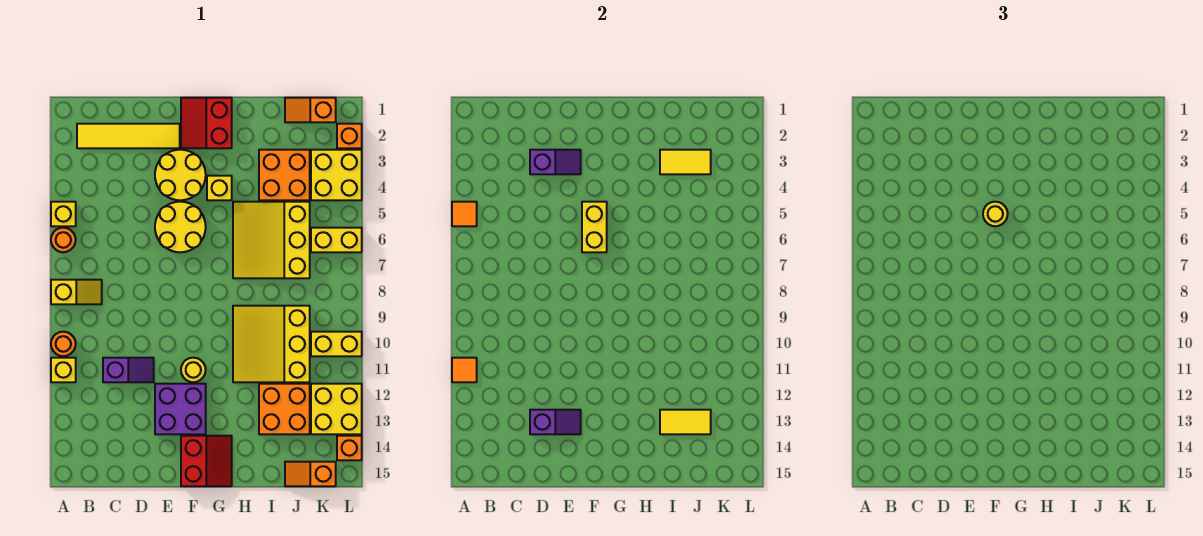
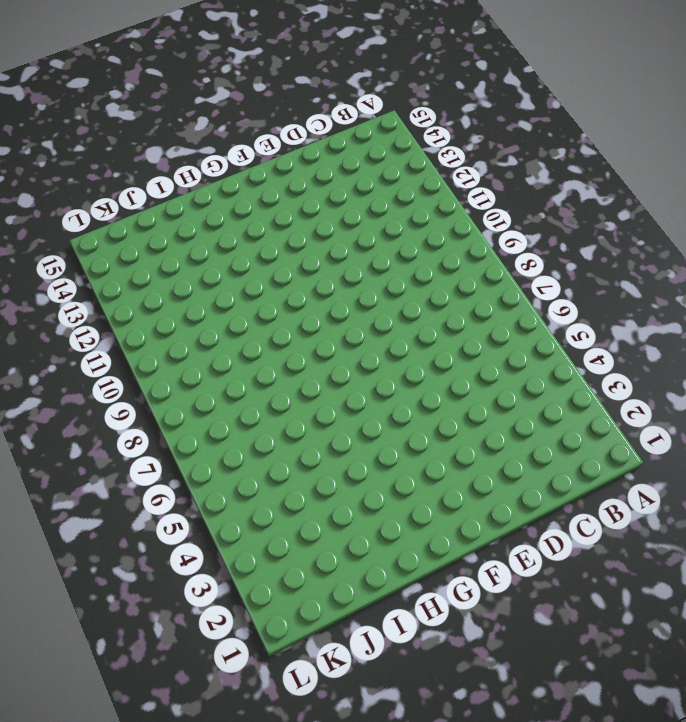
none -> yellow brick A5 level 1
none -> orange round brick A6 level 1
none -> yellow slope A8:B8 level 1 top A
none -> orange round brick A10 level 1

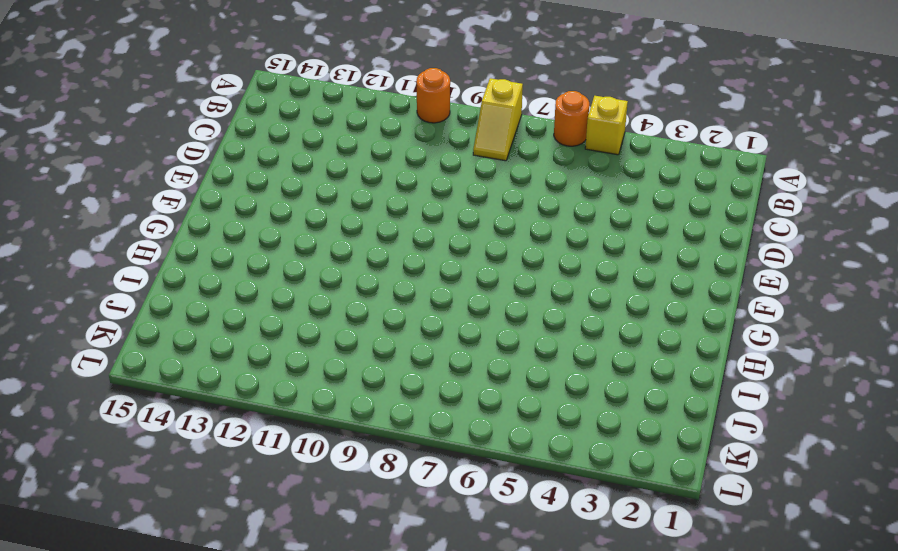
none -> yellow brick A11 level 1
none -> yellow tile B2:E2 level 1
none -> purple slope C11:D11 level 1 top C
none -> yellow round brick E3:F4 level 1

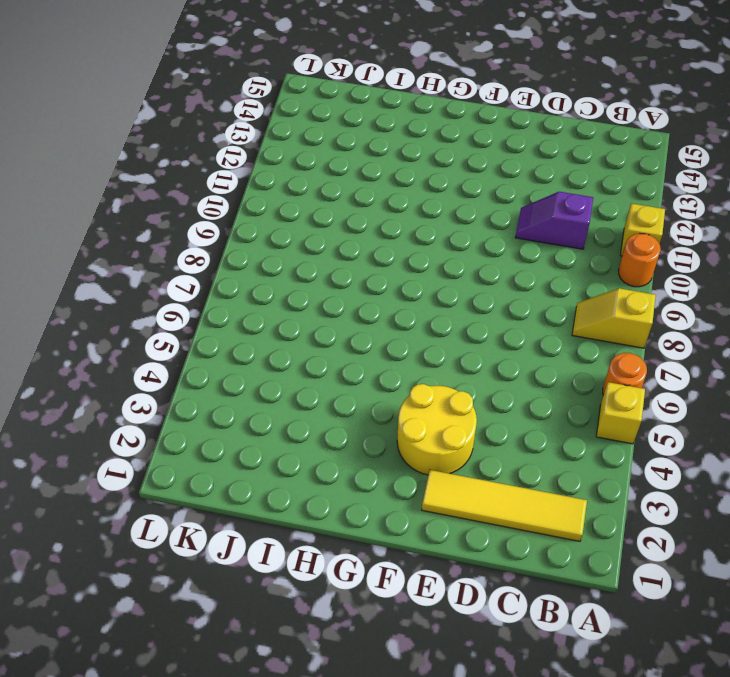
none -> yellow round brick E5:F6 level 1
none -> purple brick E12:F13 level 1
none -> red slope F1:G2 level 1 top G
none -> yellow round brick F11 level 1

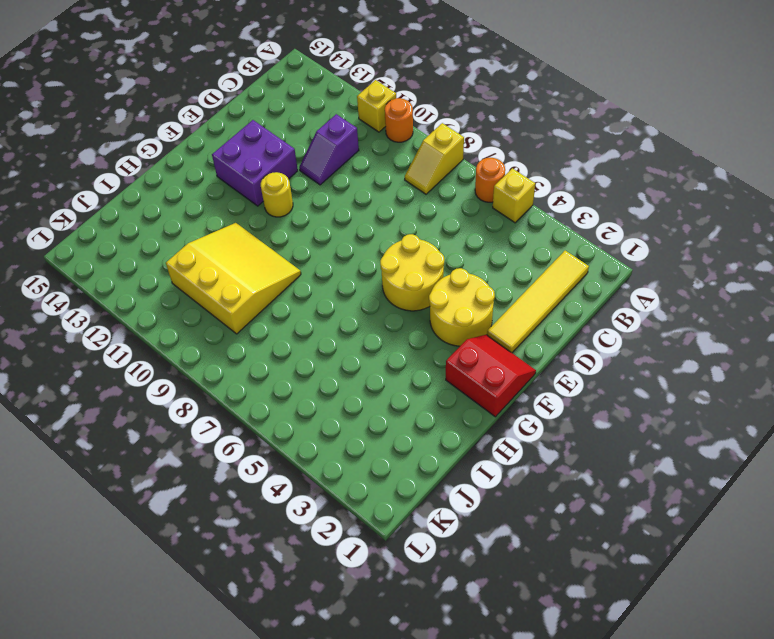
none -> red slope F14:G15 level 1 top F
none -> yellow brick G4 level 1
none -> yellow slope H5:J7 level 1 top J
none -> orange brick I3:J4 level 1

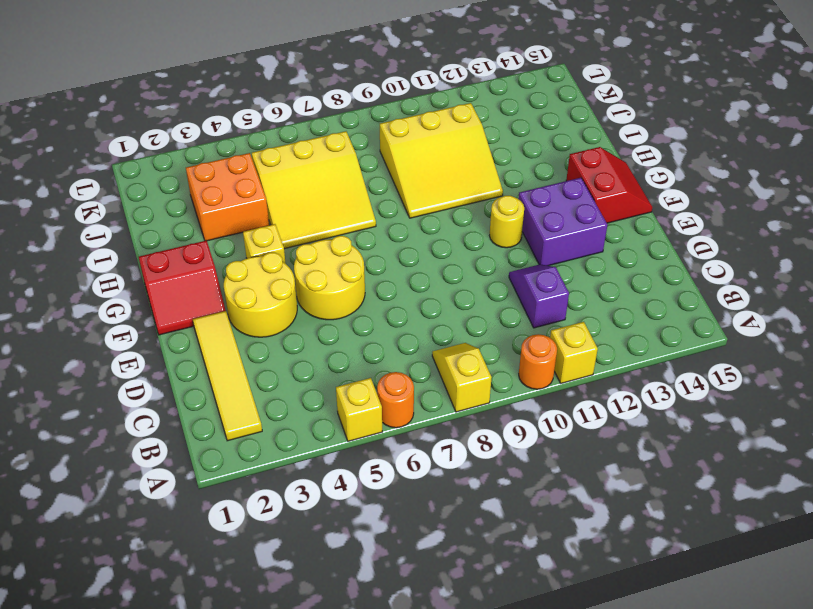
red slope F14:G15 level 1 top 14 -> red slope F14:G15 level 1 top F
none -> orange brick I12:J13 level 1
none -> orange slope J1:K1 level 1 top K
none -> orange slope J15:K15 level 1 top K
none -> yellow brick K3:L4 level 1

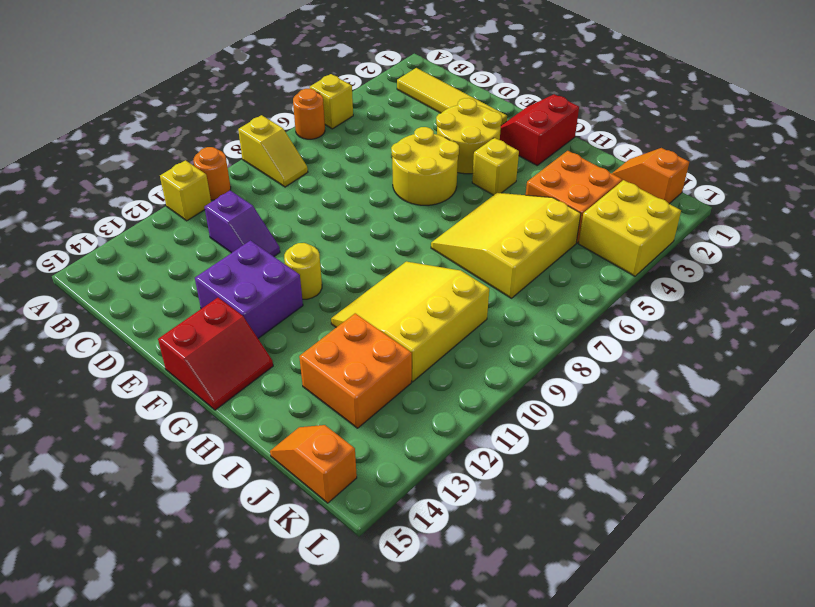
none -> yellow brick K6:L6 level 1
none -> yellow brick K10:L10 level 1
none -> yellow brick K12:L13 level 1
none -> orange brick L2 level 1

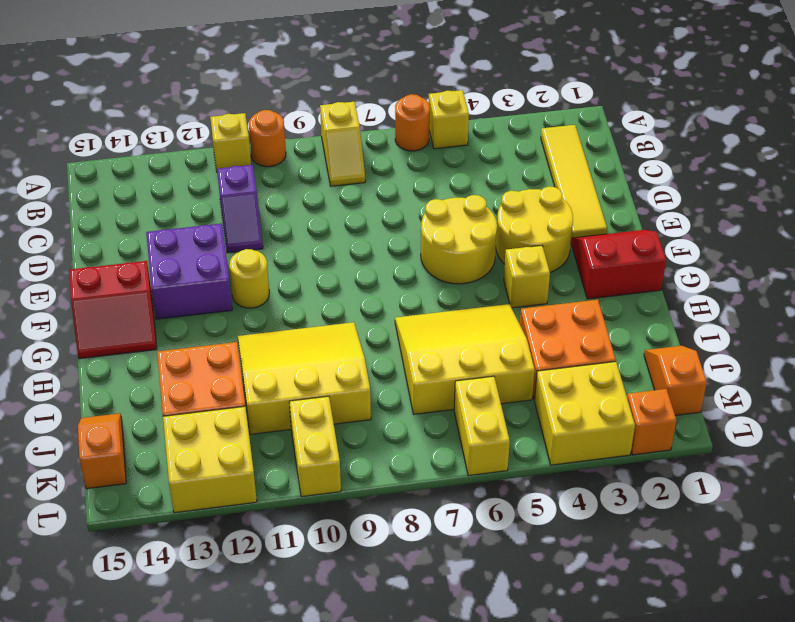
none -> orange brick L14 level 1
none -> orange tile A5 level 2
none -> orange tile A11 level 2
none -> purple slope D3:E3 level 2 top D

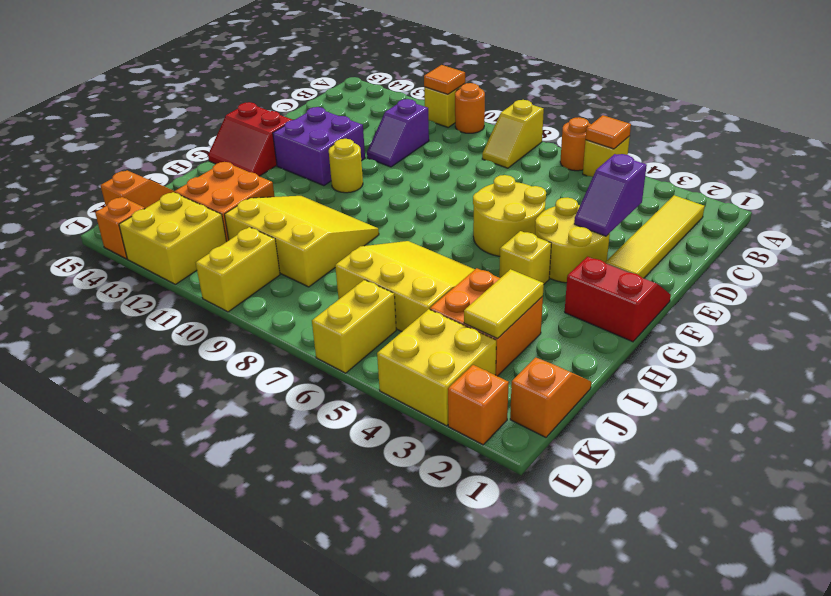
none -> purple slope D13:E13 level 2 top D
none -> yellow brick F5:F6 level 2
none -> yellow tile I13:J13 level 2
none -> yellow round brick F5 level 3

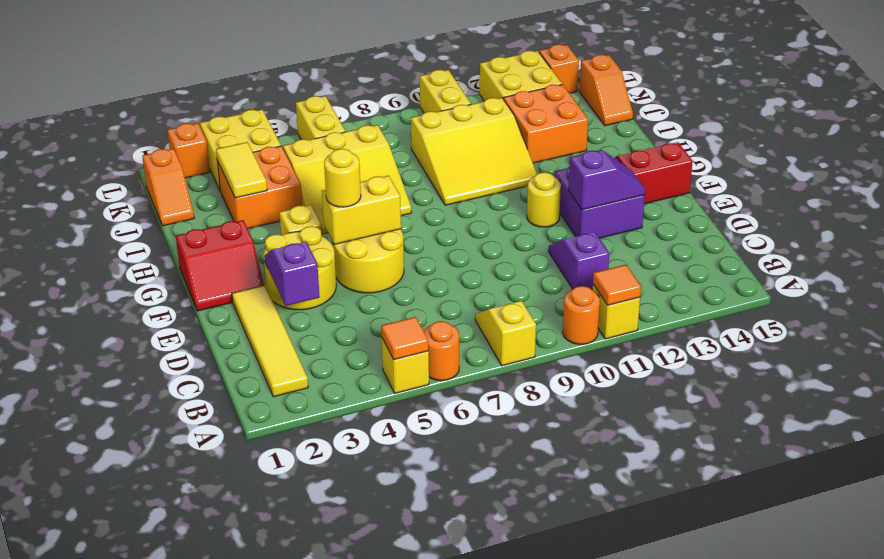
purple slope E12:E13 level 2 top 12 -> purple slope D13:E13 level 2 top D
none -> yellow tile I13:J13 level 2

